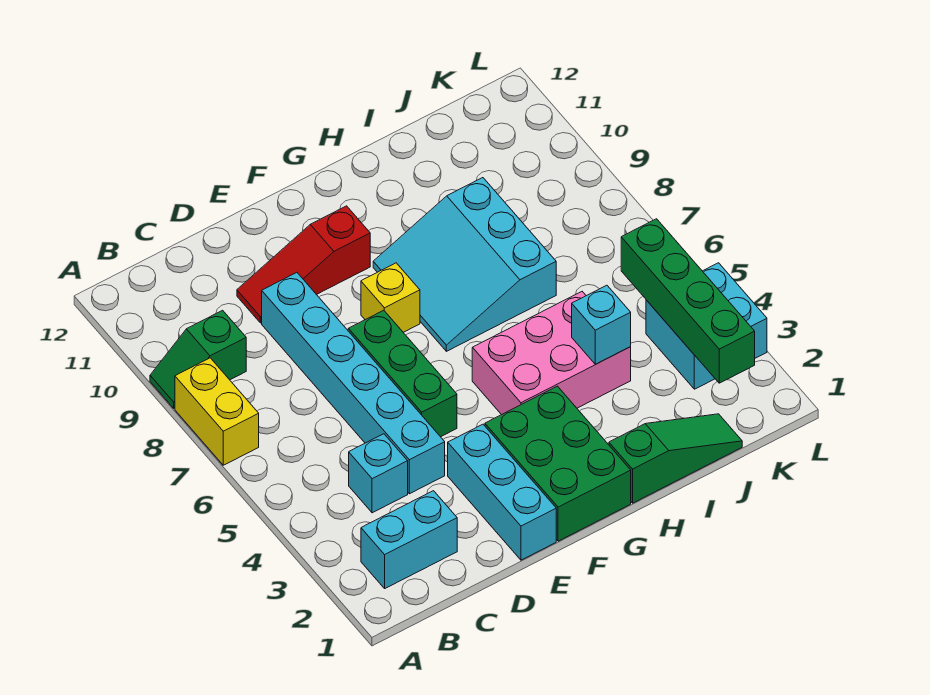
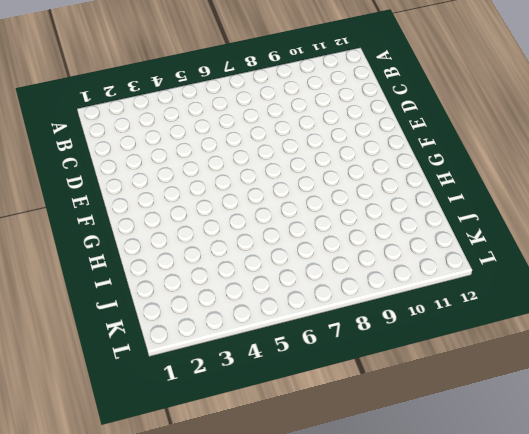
none -> yellow brick A7:A8 level 1
none -> green slope A9:B9 level 1 top B
none -> cyan brick B2:C2 level 1

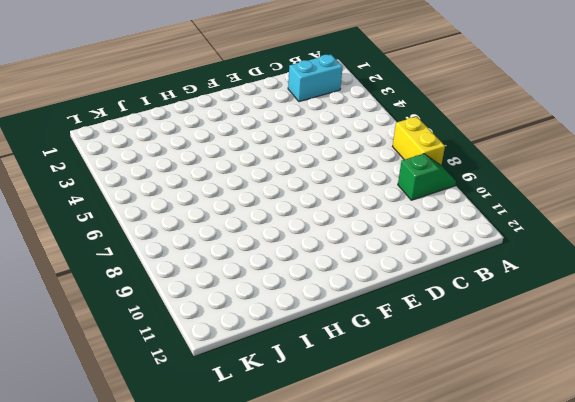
none -> cyan brick C4 level 1
none -> cyan brick D4:D9 level 1
none -> red slope D10:F10 level 1 top F

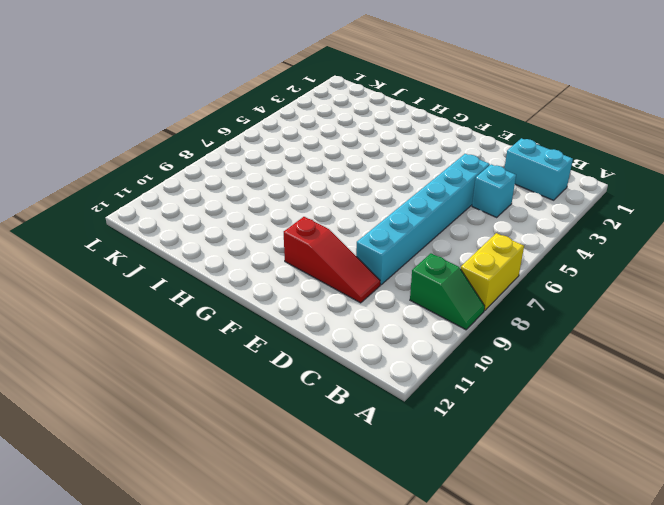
none -> cyan brick E1:E3 level 1
none -> green brick E5:E7 level 1
none -> green brick F1:G3 level 1

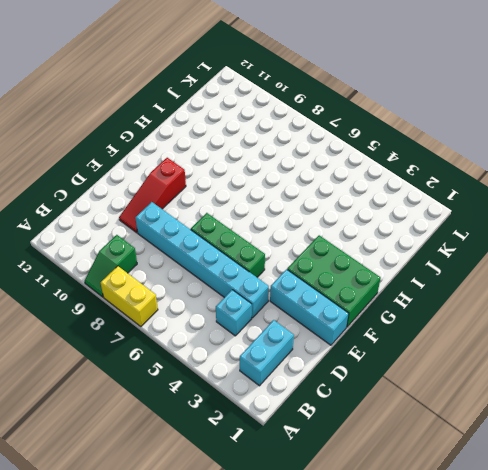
none -> yellow brick F8 level 1
none -> pink brick G4:I5 level 1
none -> cyan slope G7:I9 level 1 top I

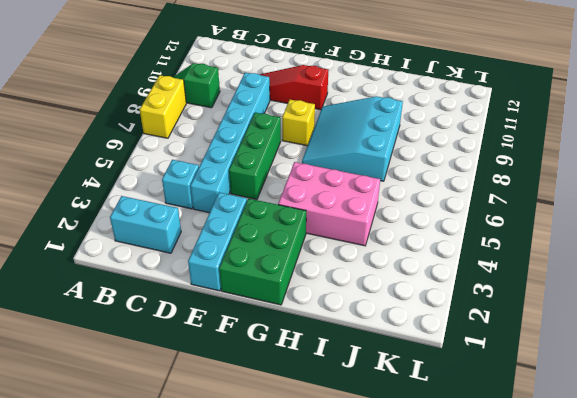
none -> green slope H1:J1 level 1 top H
none -> cyan brick K3:L4 level 1
none -> cyan brick I4 level 2

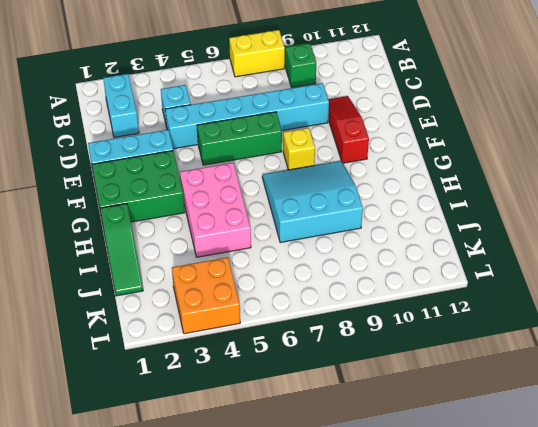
orange brick K3:L4 level 1 -> cyan brick K3:L4 level 1
none -> cyan brick I4 level 2
none -> green brick K2:K5 level 2

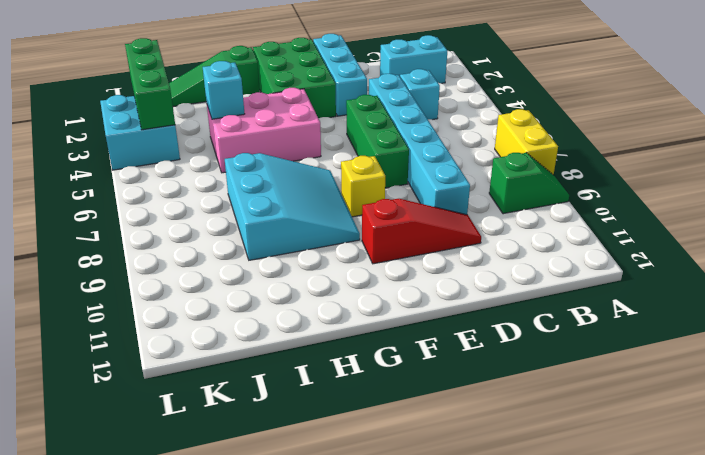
green brick K2:K4 level 2 -> green brick K2:K5 level 2

